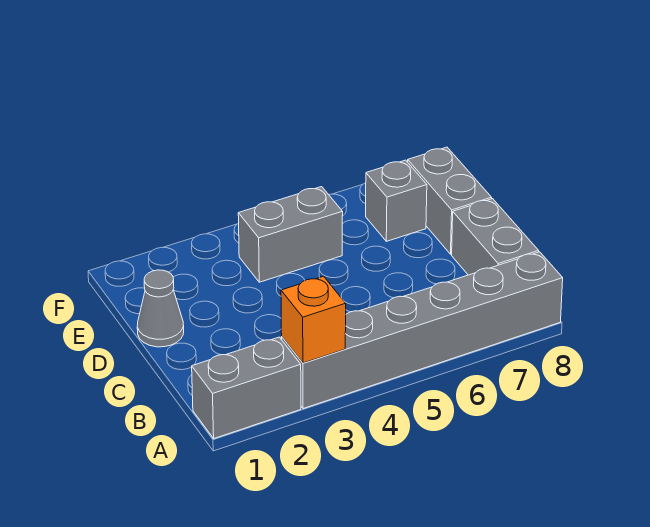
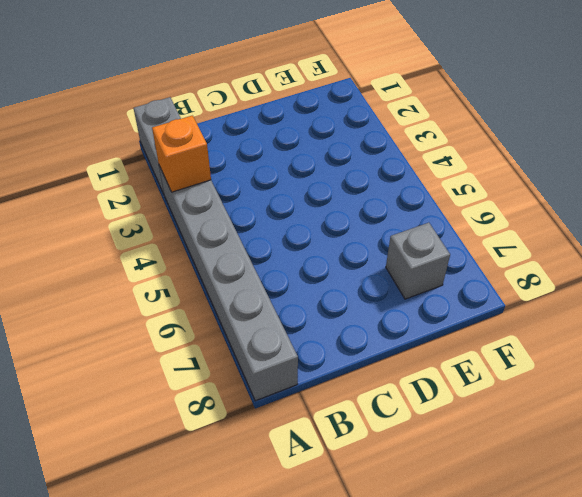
none -> grey brick B8:C8 level 1
none -> grey cone D1 level 1

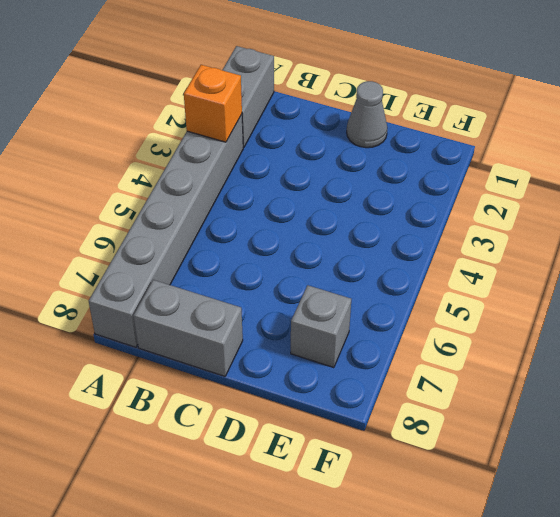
none -> grey brick D8:E8 level 1
none -> grey brick E4:E5 level 1

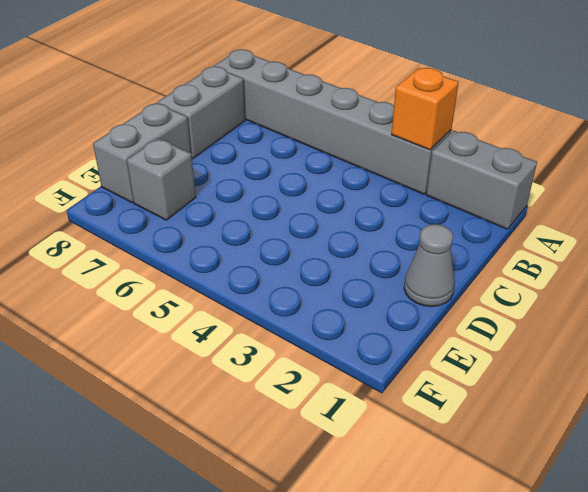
none -> grey brick E4:E5 level 1

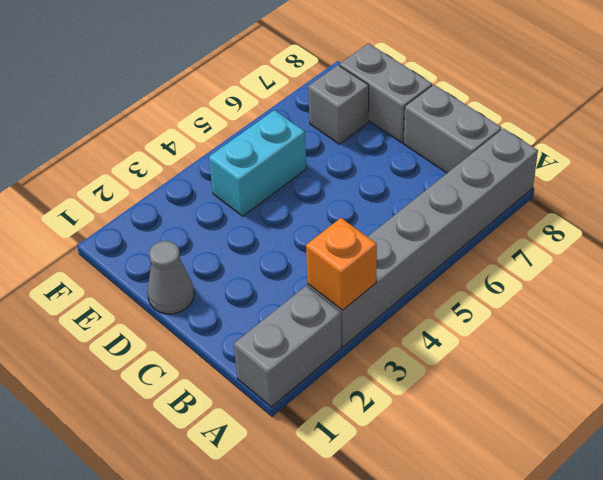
cyan brick E4:E5 level 1 -> grey brick E4:E5 level 1

